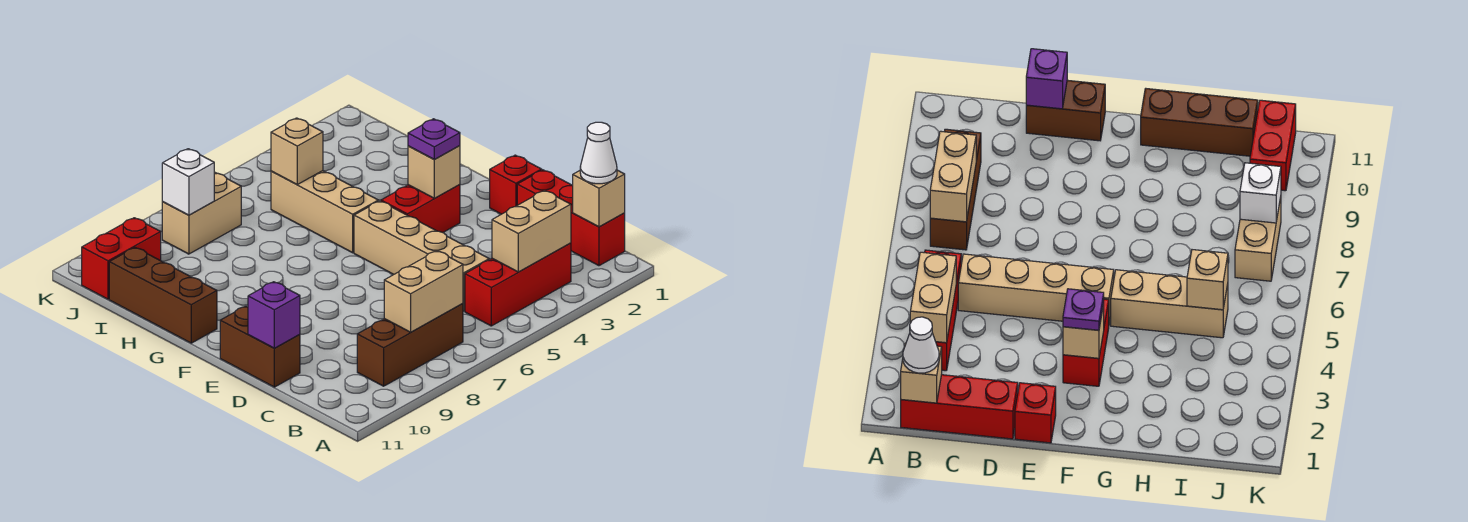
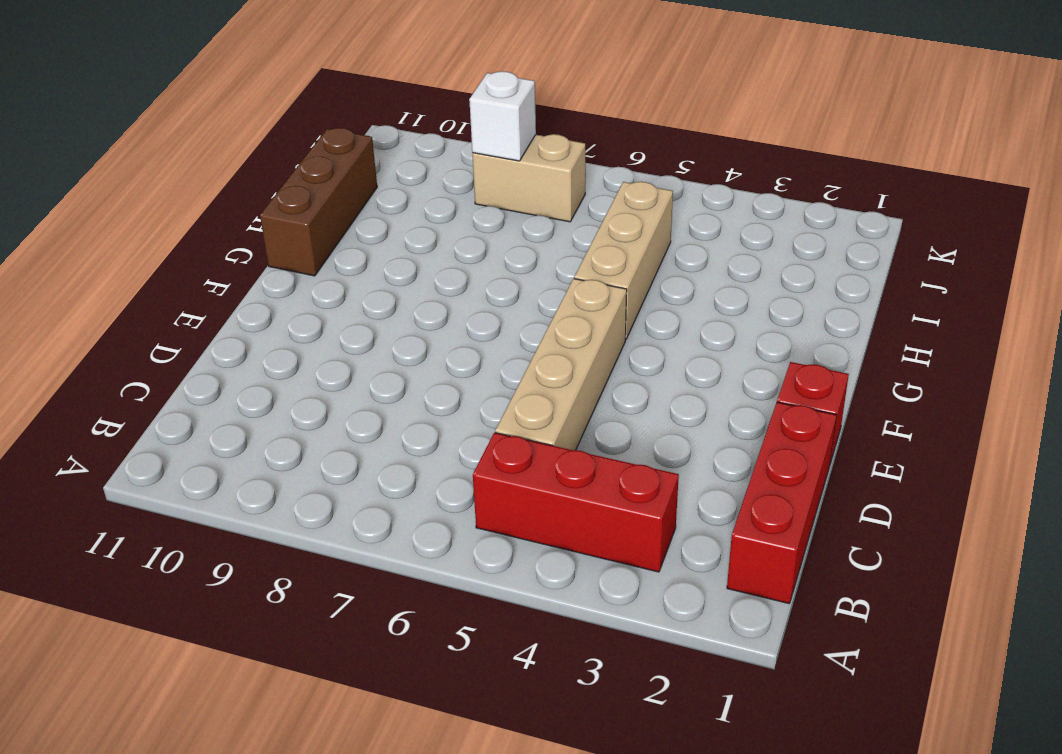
none -> brown brick B7:B9 level 1
none -> brown brick D11:E11 level 1
none -> red brick F3:F4 level 1

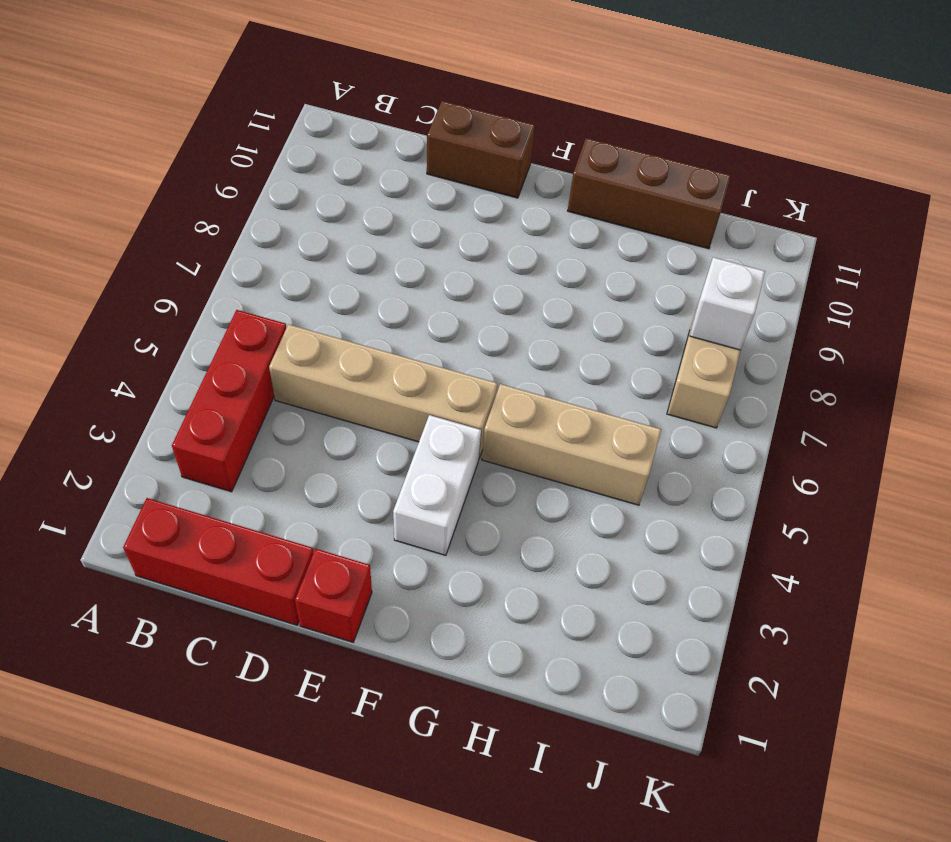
white brick F3:F4 level 1 -> red brick F3:F4 level 1
none -> brown brick B7:B9 level 1
none -> red brick J10:J11 level 1
none -> tan brick B1 level 2

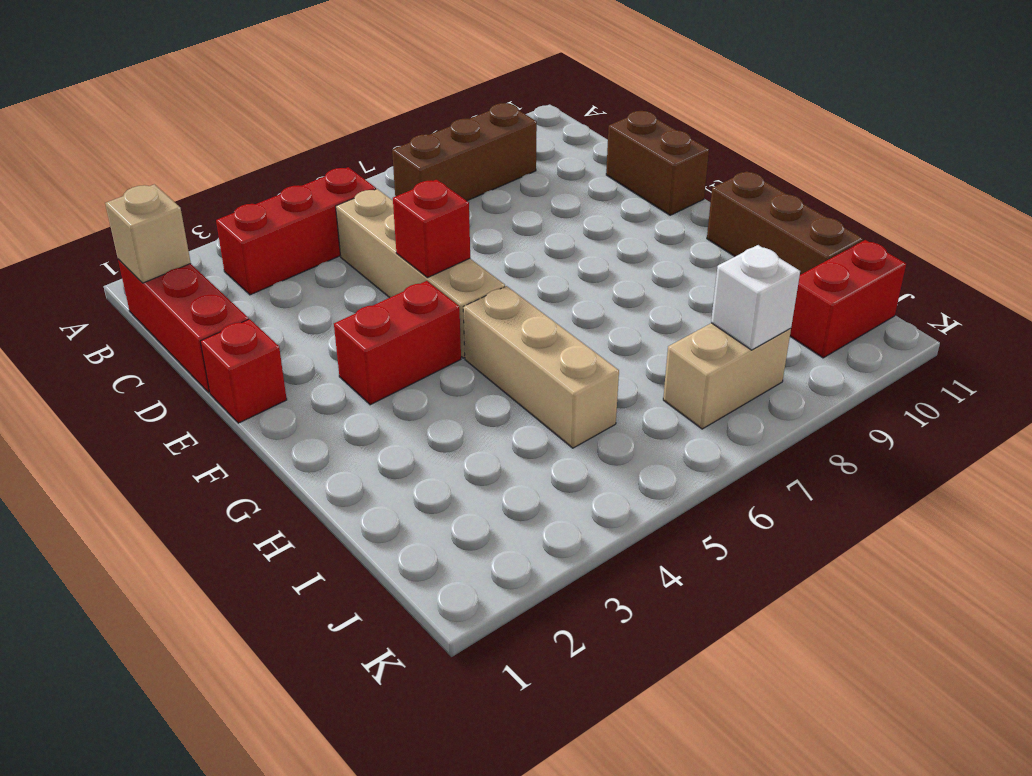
red brick E5 level 2 -> none
none -> tan brick B3:B4 level 2
none -> tan brick B7:B8 level 2
none -> purple brick D11 level 2

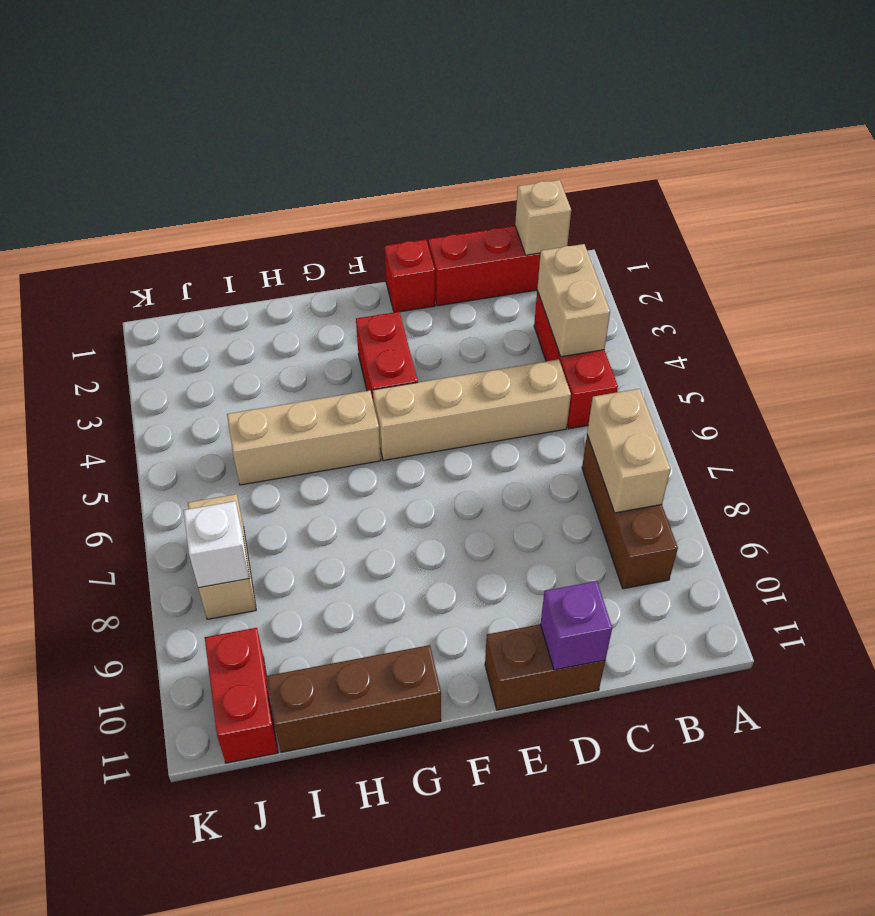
none -> tan brick F3 level 2
none -> tan brick I5 level 2
none -> white cone B1 level 3

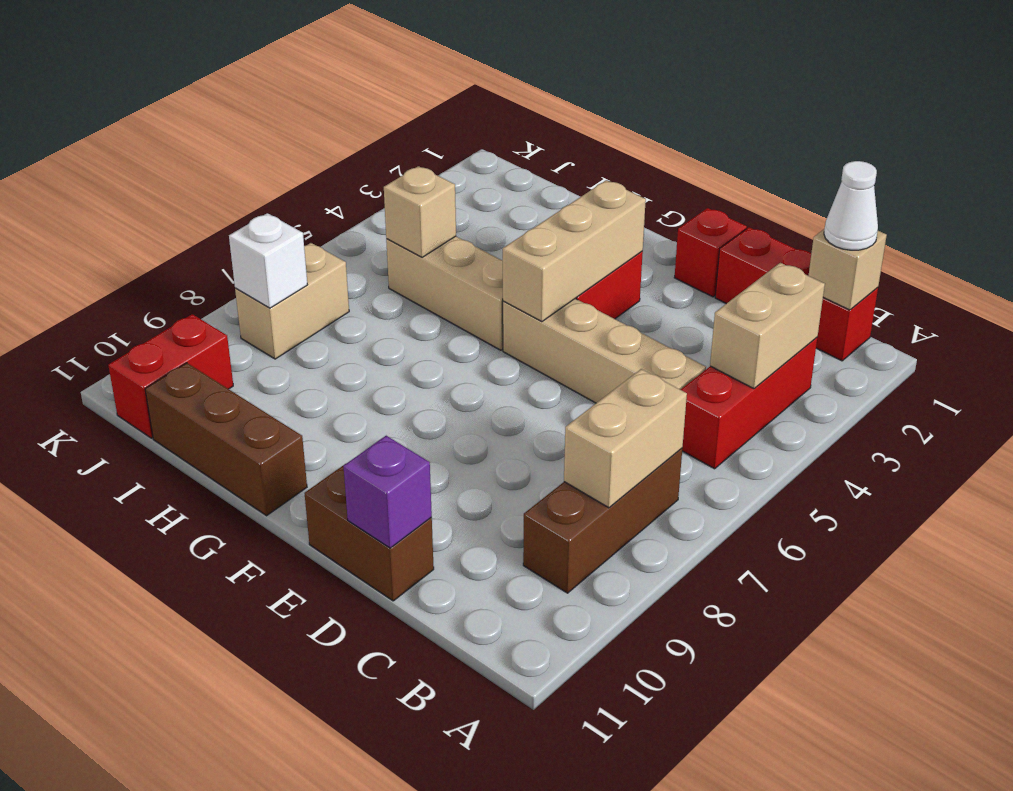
tan brick F3:F5 level 2 -> tan brick F3 level 2
none -> purple plate F3 level 3

